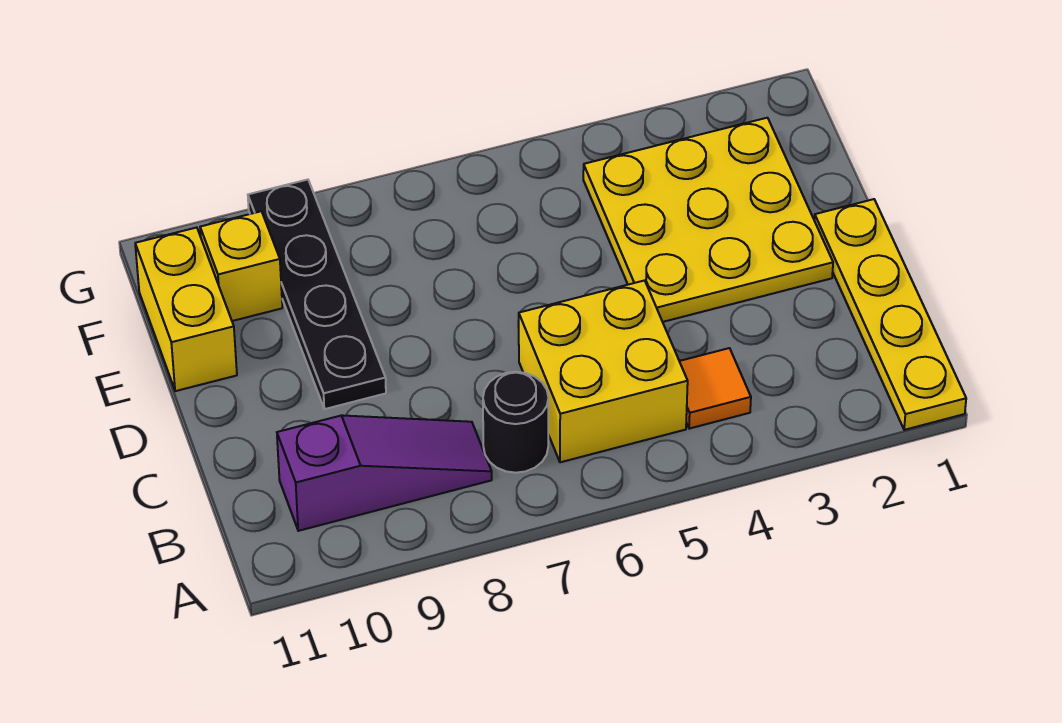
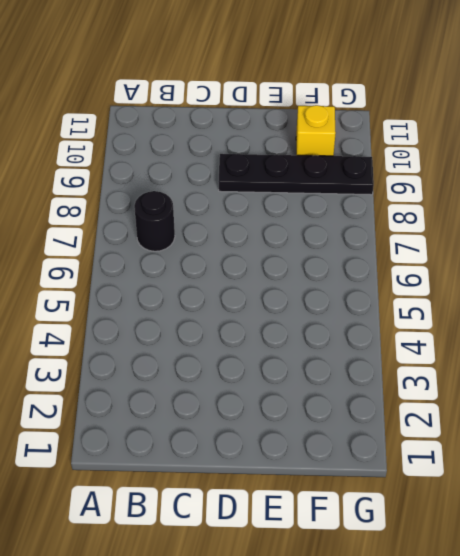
none -> yellow plate A1:D1 level 1
none -> orange tile B4 level 1

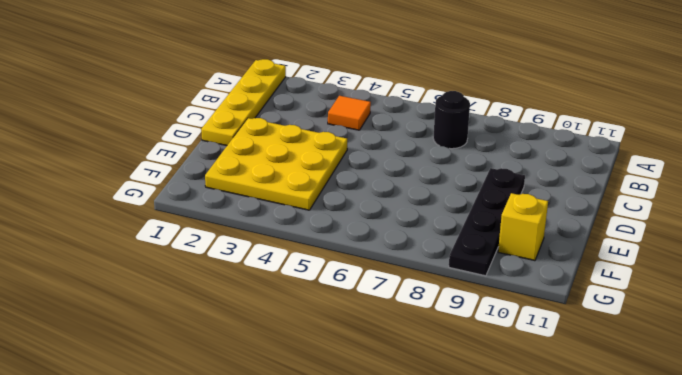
none -> yellow brick B5:C6 level 1
none -> purple slope B8:B10 level 1 top 10

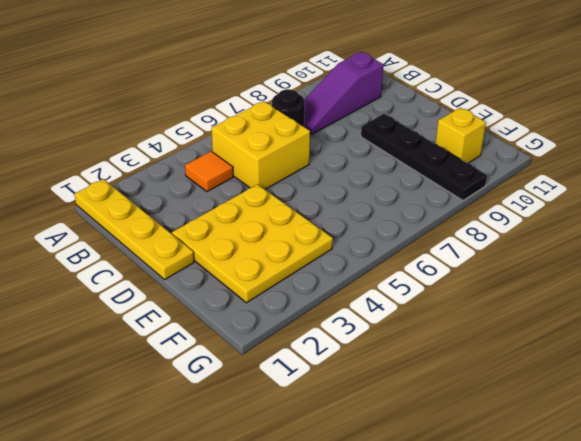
none -> yellow brick E11:F11 level 1

